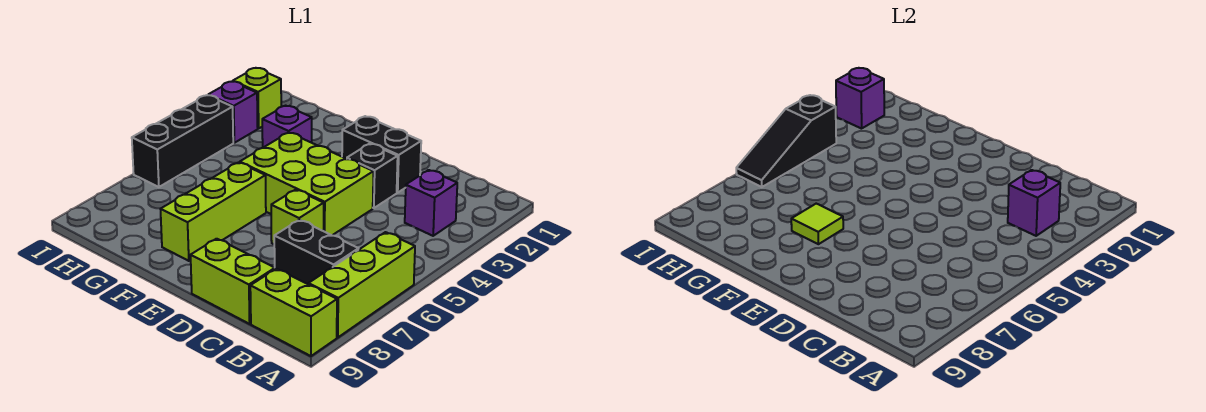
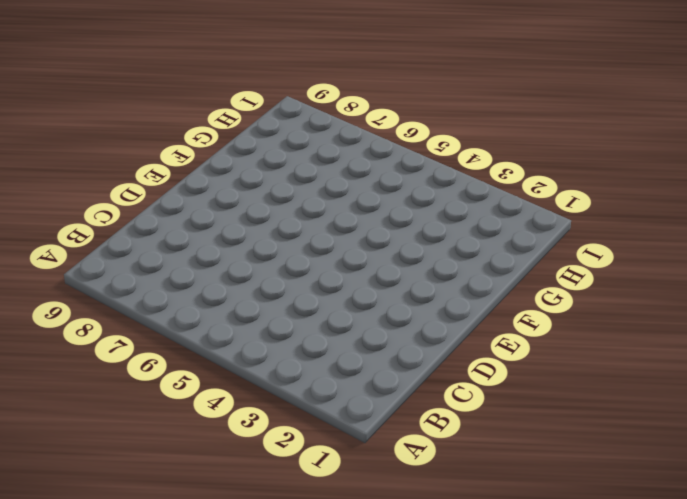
none -> lime brick A6:A8 level 1
none -> lime brick A9:B9 level 1
none -> purple brick B3 level 1

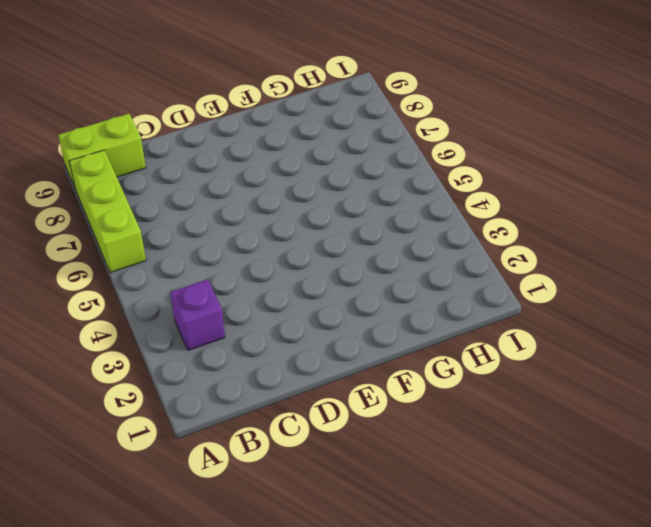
none -> black brick B7:C7 level 1
none -> lime brick C9:D9 level 1
none -> black brick D2:E2 level 1

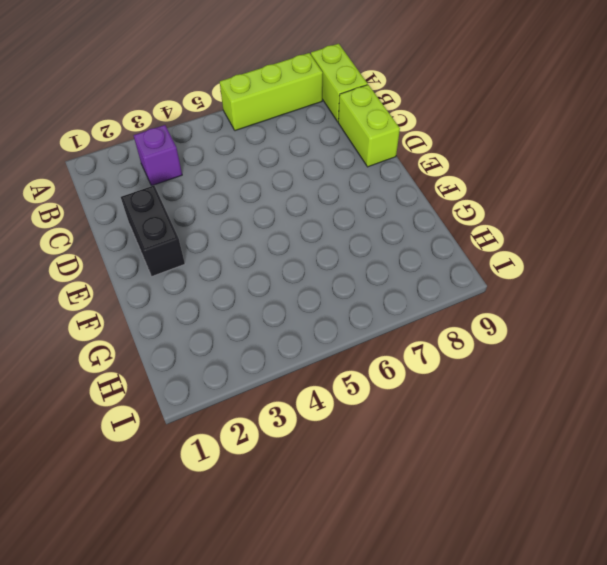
none -> black brick B7:C7 level 1
none -> black brick D3 level 1
none -> lime brick D4:F5 level 1

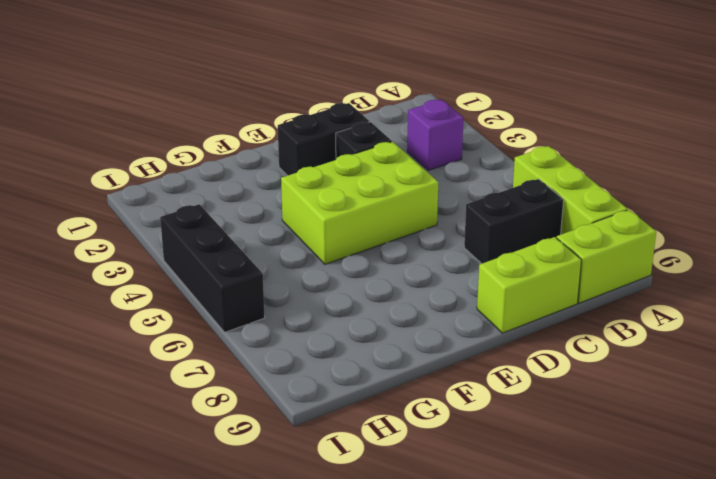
none -> lime brick D6 level 1
none -> lime brick F6:F8 level 1
none -> purple brick G3 level 1

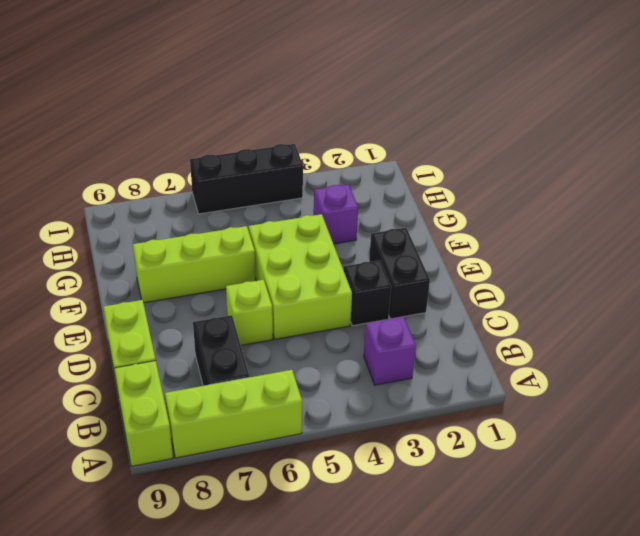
none -> lime brick I2 level 1
none -> purple brick I3 level 1
none -> purple brick B3 level 2

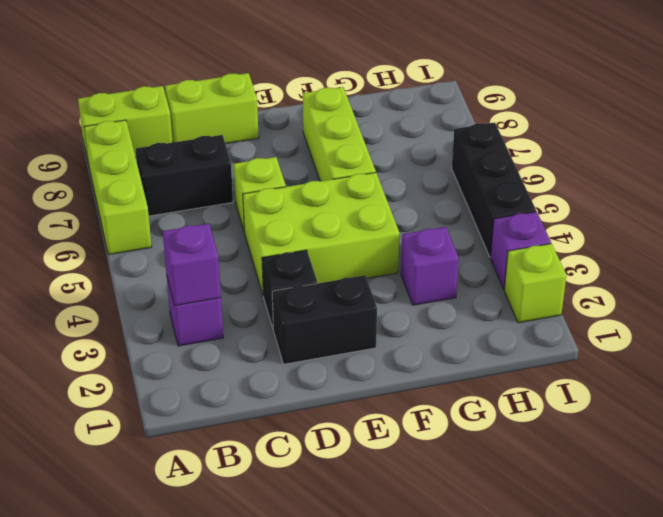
none -> lime tile F7 level 2
none -> purple brick I2 level 2
none -> black slope I4:I6 level 2 top 4

